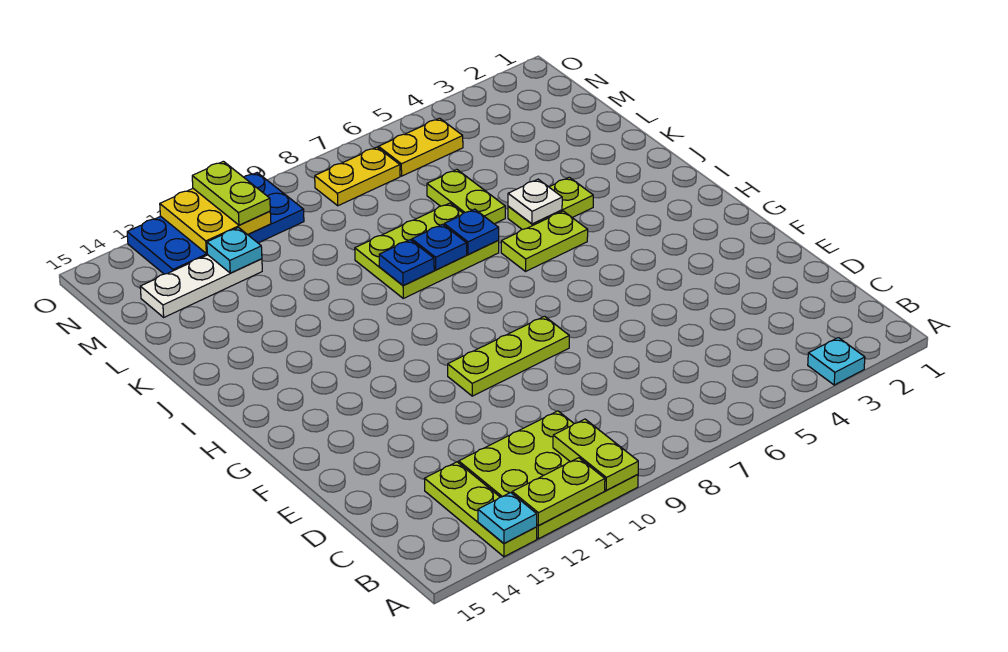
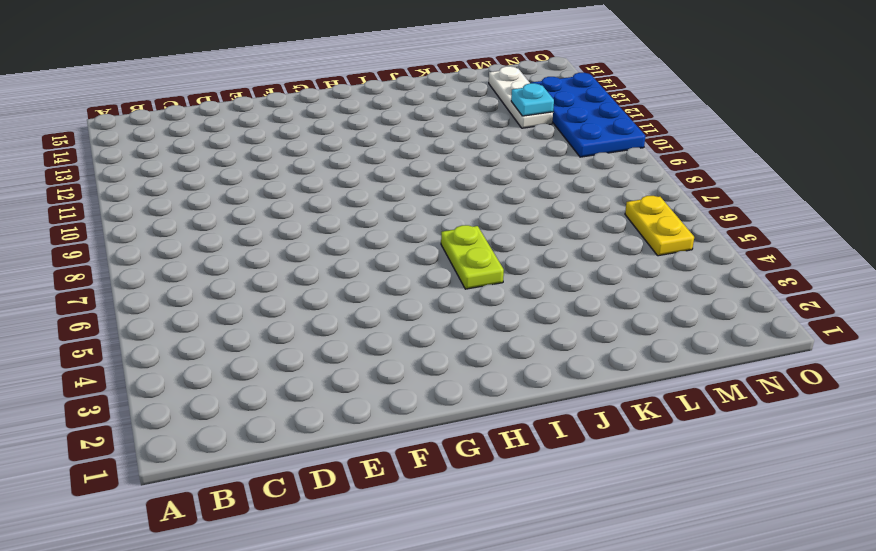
none -> cyan plate A3 level 1
none -> lime plate A10:C12 level 1
none -> lime plate A13:C13 level 1

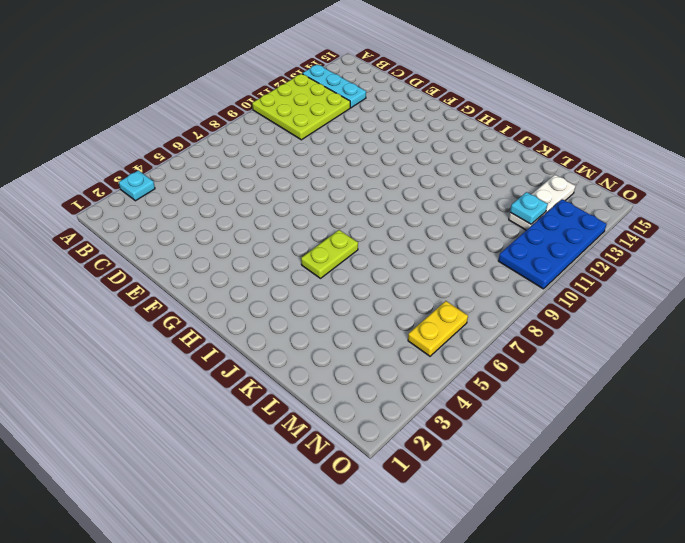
cyan plate A13:C13 level 1 -> lime plate A13:C13 level 1
none -> lime plate F8:F10 level 1
none -> lime plate J4:J5 level 1
none -> lime plate J7:K9 level 1

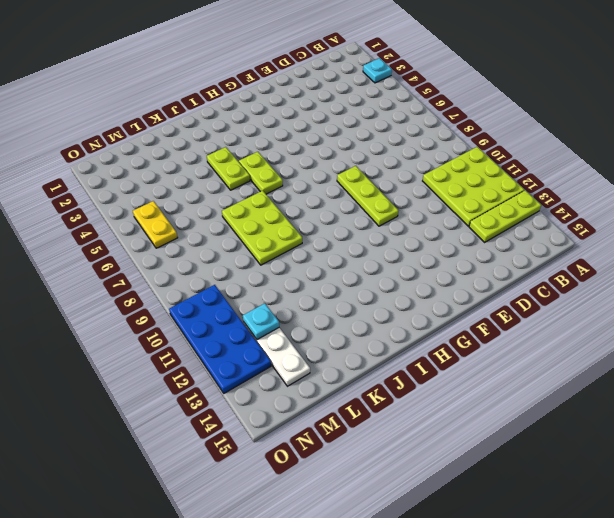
none -> lime plate K6:L6 level 1
none -> yellow plate N7:N8 level 1
none -> lime plate A10:B10 level 2

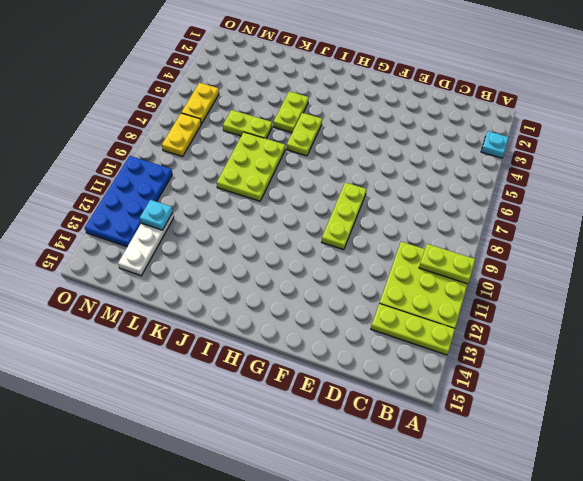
none -> lime plate A11:A12 level 2
none -> cyan plate A13 level 2
none -> white plate J5 level 2

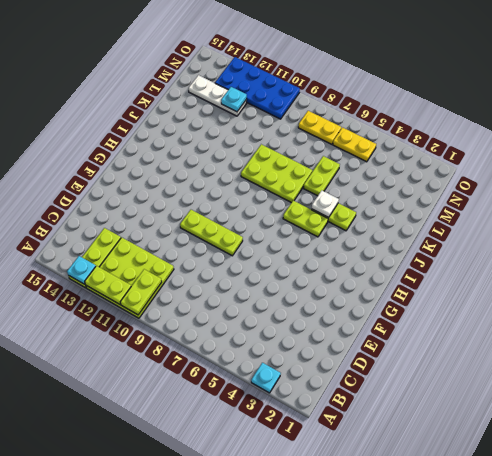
none -> blue plate J7 level 2
none -> blue plate J8 level 2
none -> blue plate J9 level 2

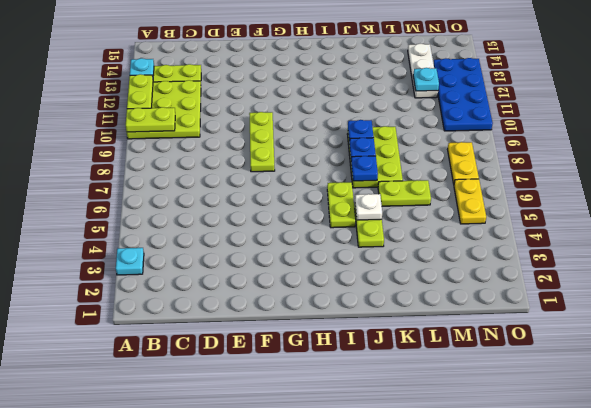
none -> yellow plate N11:O12 level 2
none -> lime plate N11:O11 level 3

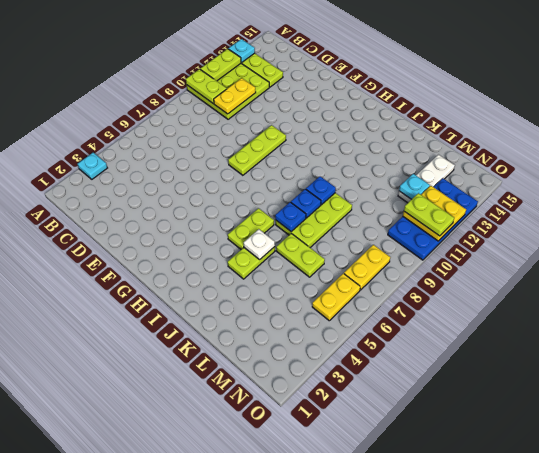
yellow plate C10:C11 level 2 -> none

